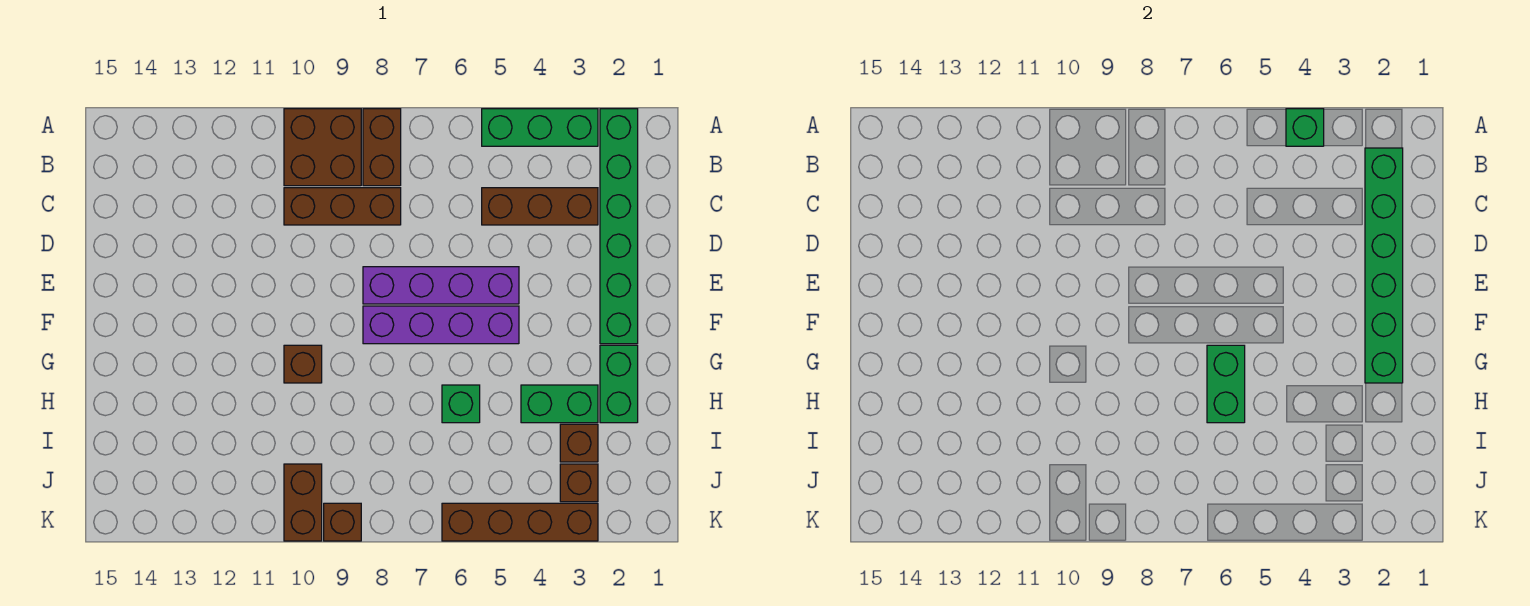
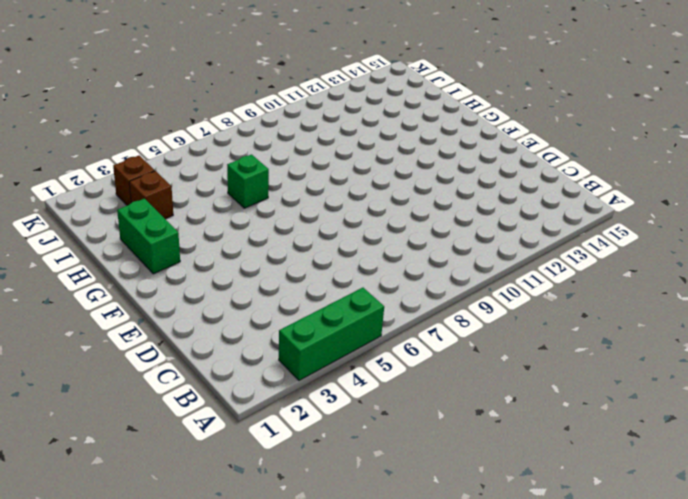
none -> green brick A2:F2 level 1
none -> brown brick A8:B8 level 1
none -> brown brick A9:B10 level 1

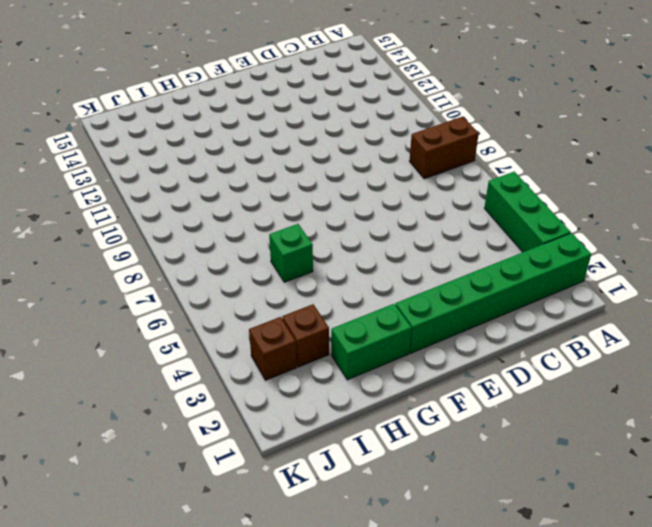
none -> brown brick A9:B10 level 1
none -> brown brick C3:C5 level 1
none -> brown brick C8:C10 level 1

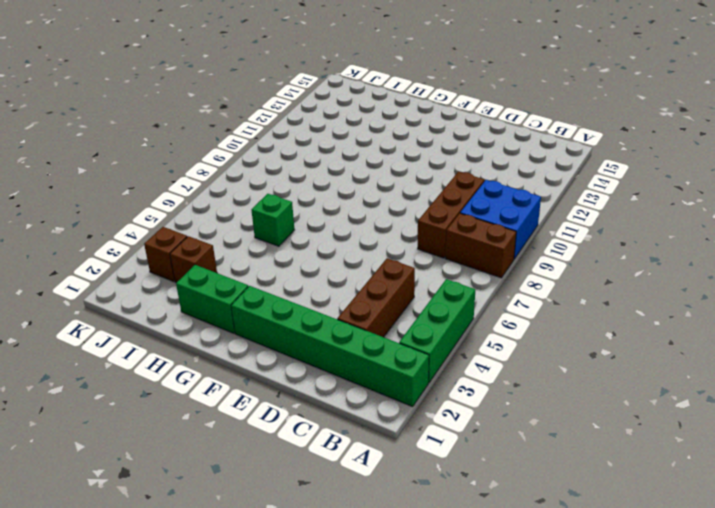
blue brick A9:B10 level 1 -> brown brick A9:B10 level 1
none -> purple brick E5:E8 level 1
none -> purple brick F5:F8 level 1
none -> brown brick G10 level 1

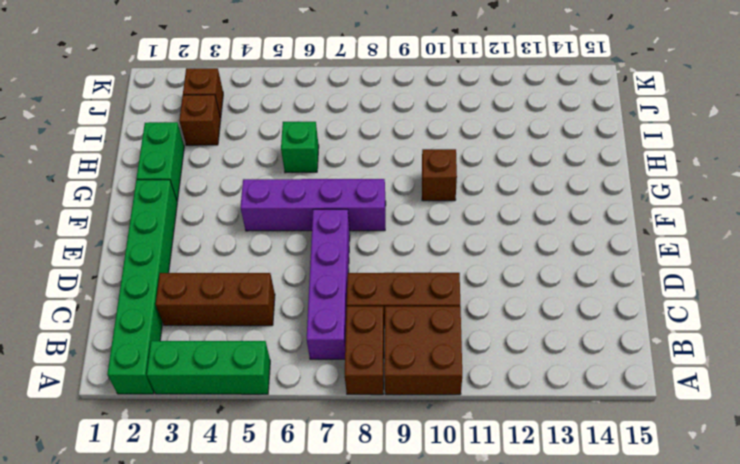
purple brick B7:E7 level 1 -> purple brick E5:E8 level 1
none -> green brick H3:H4 level 1
none -> brown brick J10:K10 level 1
none -> brown brick K3:K6 level 1

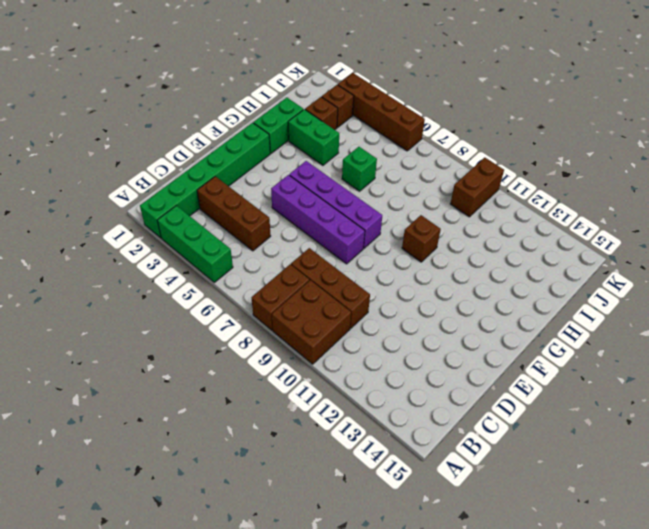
none -> brown brick K9 level 1
none -> green brick A4 level 2
none -> green brick B2:G2 level 2

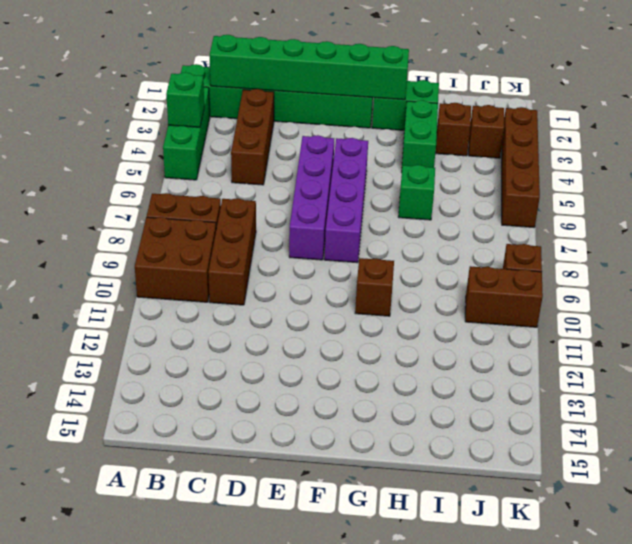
none -> green brick G6:H6 level 2

